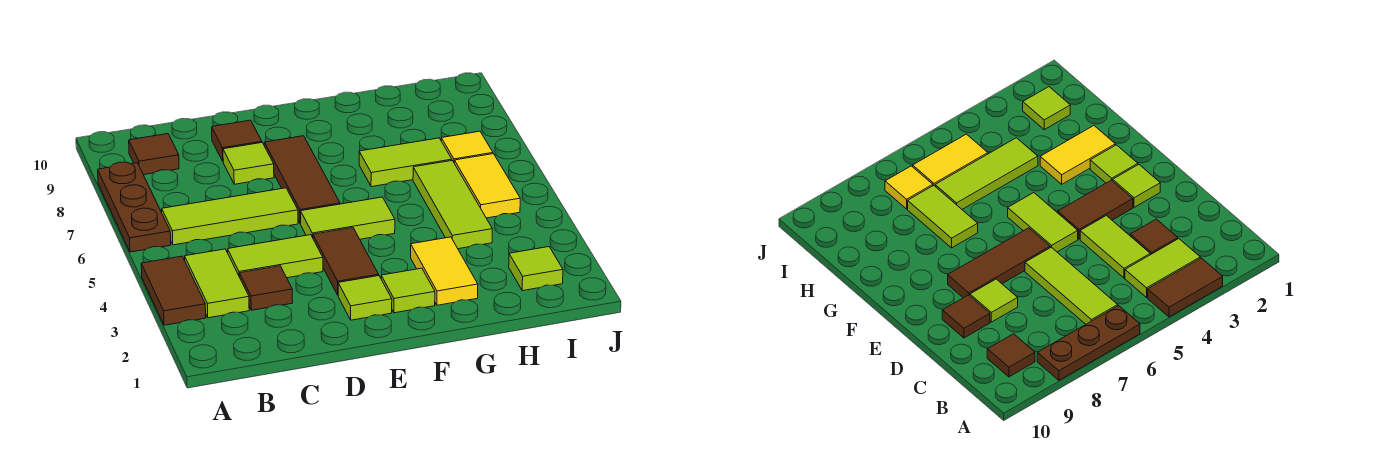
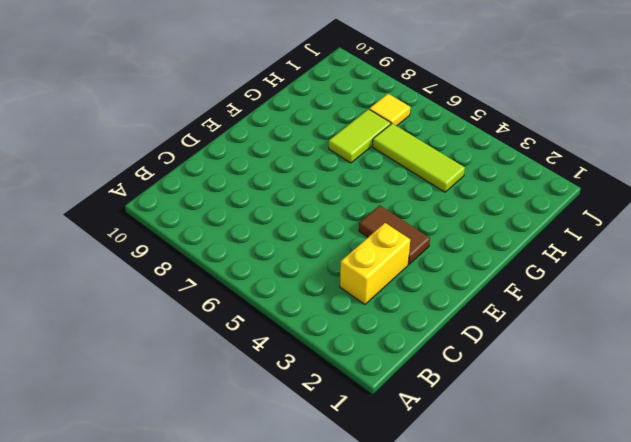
yellow brick C3:D3 level 1 -> brown tile C3 level 1
none -> brown tile A3:A4 level 1
none -> brown plate A6:A8 level 1
none -> lime tile B3:B4 level 1

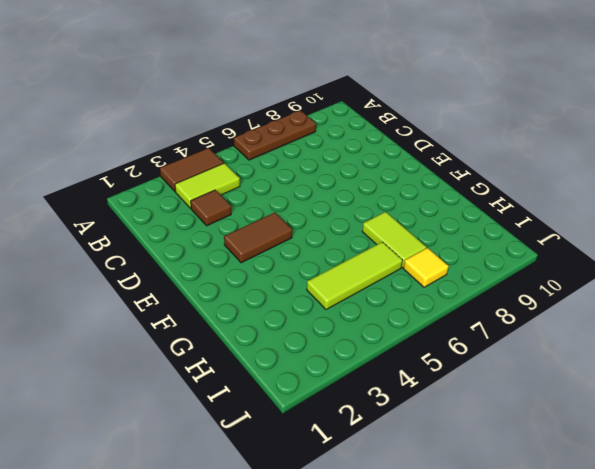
none -> lime tile B6:D6 level 1
none -> brown tile B9 level 1
none -> lime tile C4:D4 level 1

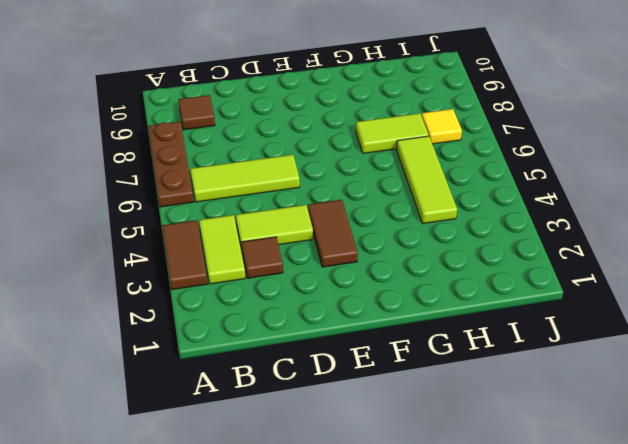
none -> lime tile D8 level 1
none -> brown tile D9 level 1
none -> lime tile E2 level 1

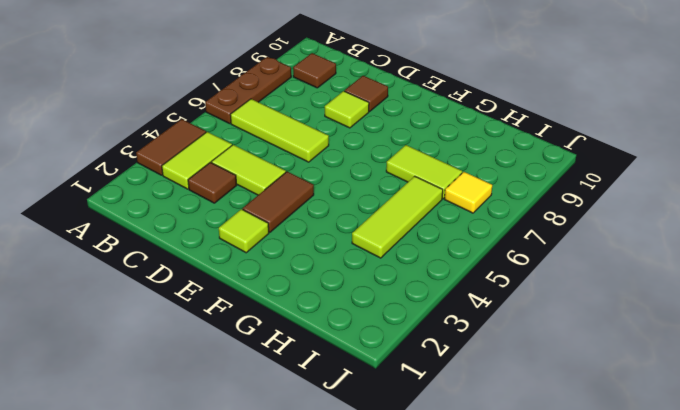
none -> lime tile E5:F5 level 1
none -> brown tile E6:E8 level 1
none -> lime tile F2 level 1

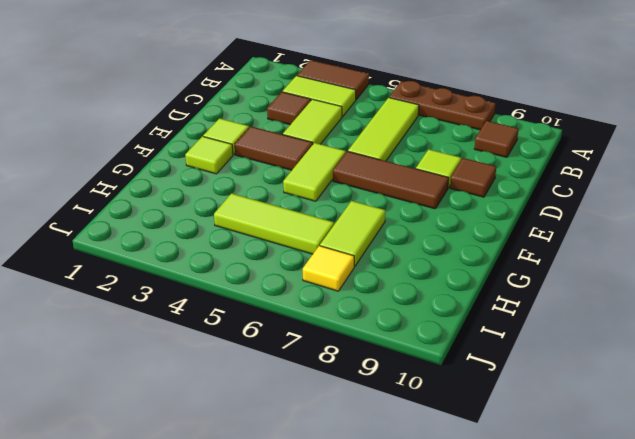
none -> yellow tile G2:G3 level 1
none -> lime tile I2 level 1
none -> yellow tile I5:I6 level 1

